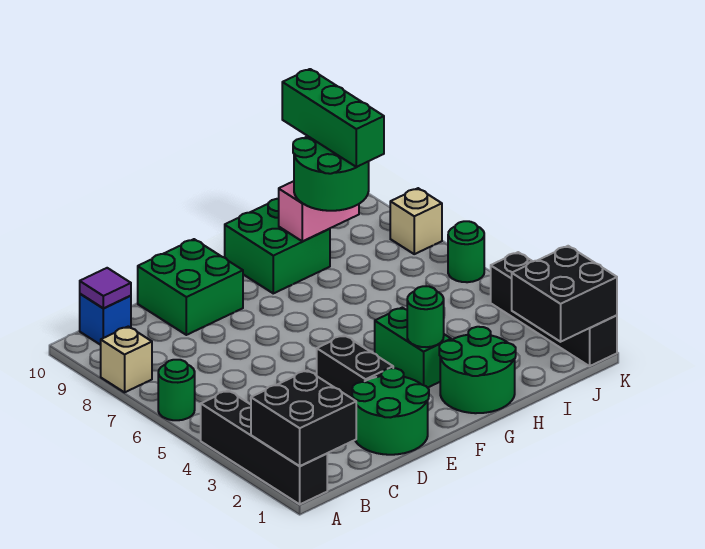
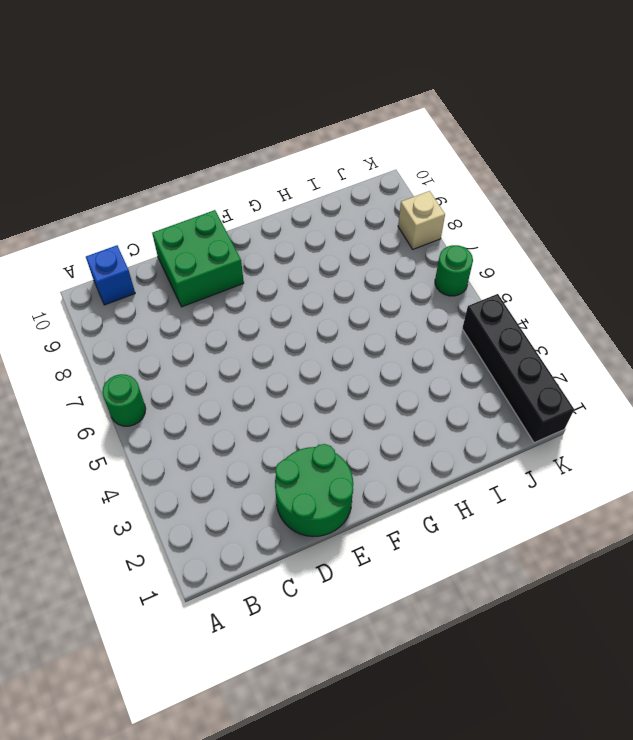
none -> black brick A1:A4 level 1
none -> tan brick A8 level 1
none -> black brick E3:E4 level 1

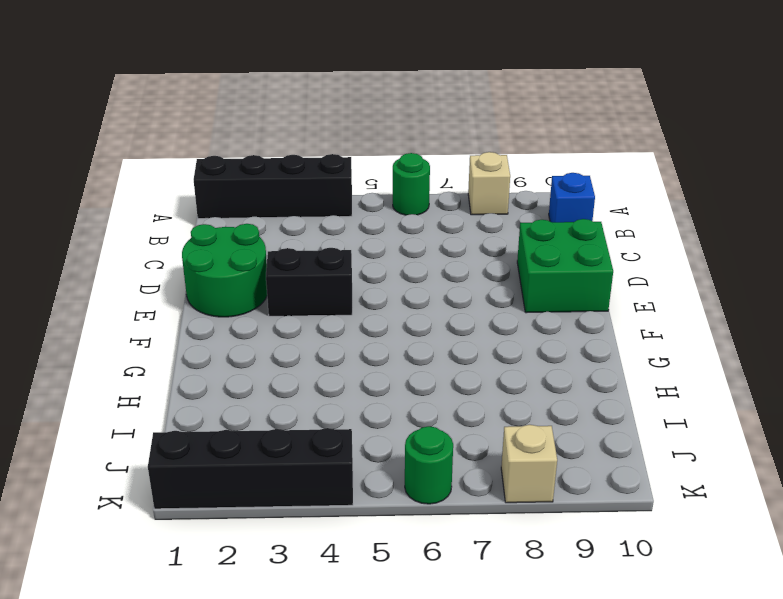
none -> green round brick G1:H2 level 1
none -> green brick G3:G4 level 1
none -> green brick G9:H10 level 1

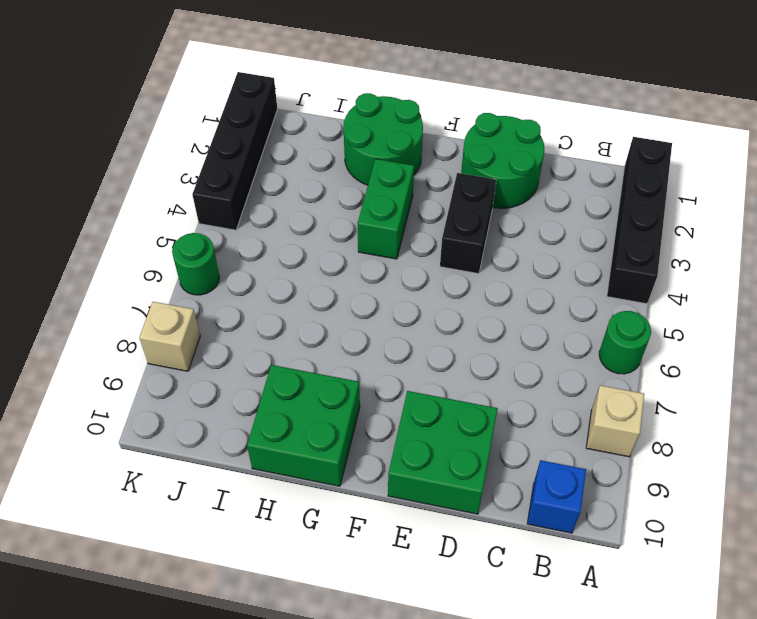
none -> black brick A1:B2 level 2
none -> purple tile B10 level 2
none -> green round brick G3 level 2

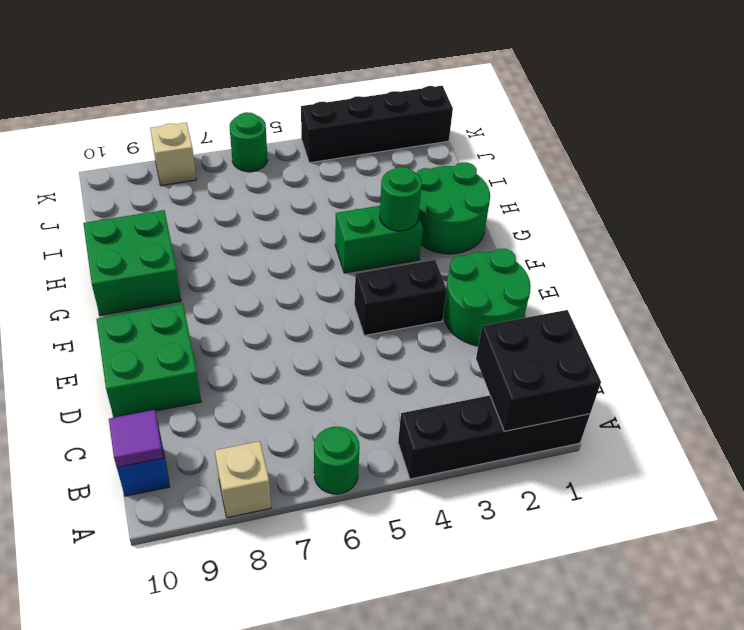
none -> pink brick H9:I9 level 2
none -> black brick J1:K2 level 2
none -> green round brick H8:I9 level 3

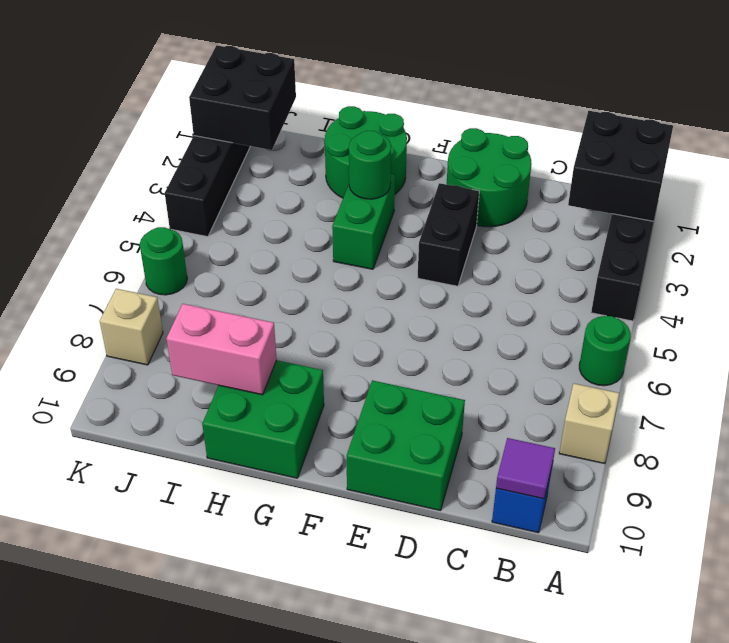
none -> green round brick H8:I9 level 3
none -> green brick I8:I10 level 4

